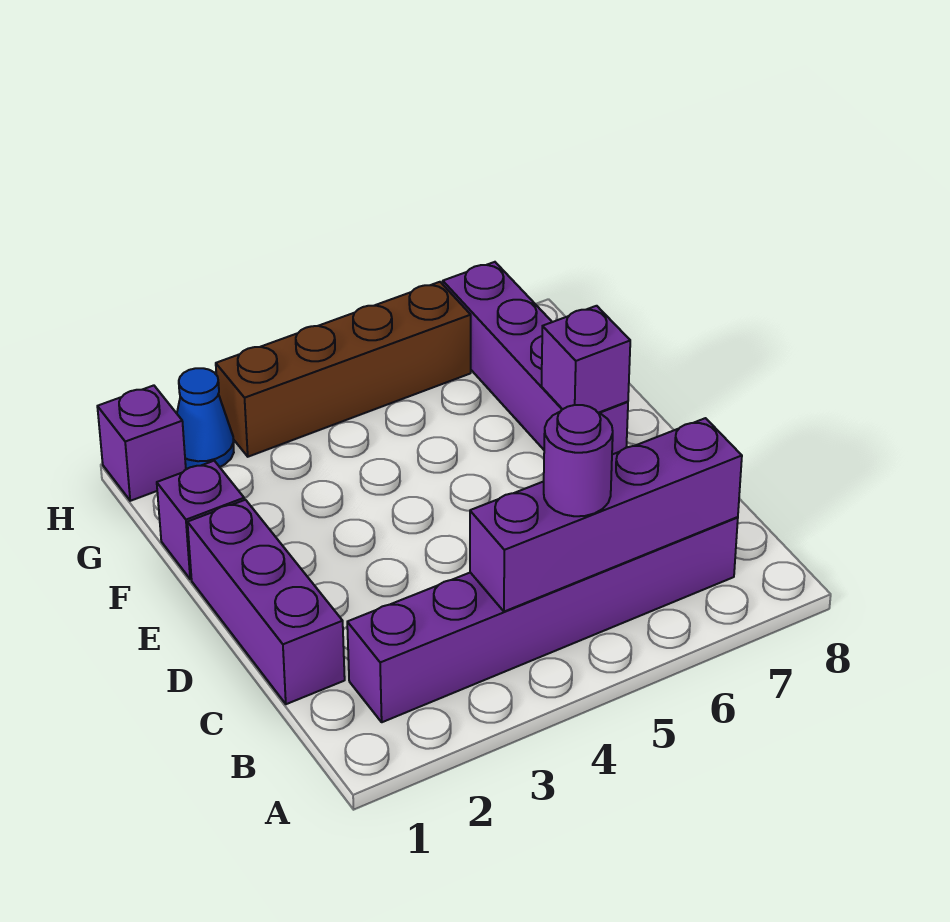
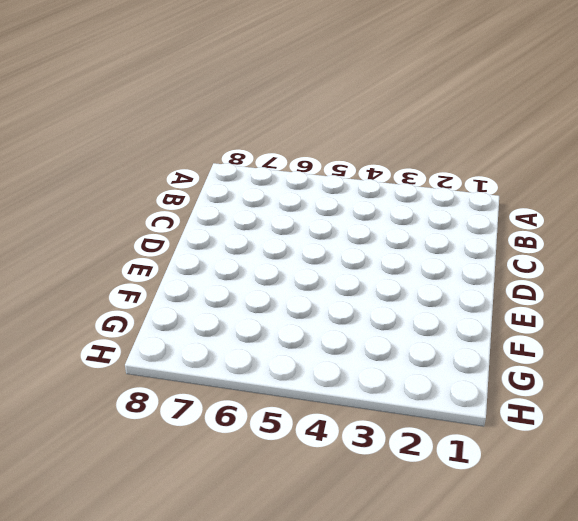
none -> purple brick B2:B7 level 1
none -> purple brick C1:E1 level 1

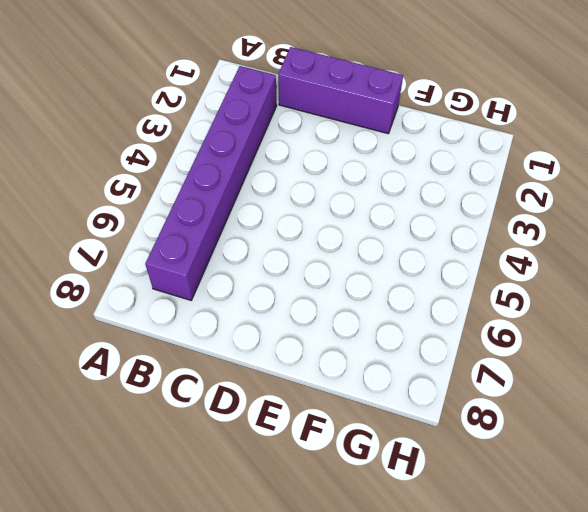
none -> purple brick E7:H7 level 1
none -> purple brick F1 level 1

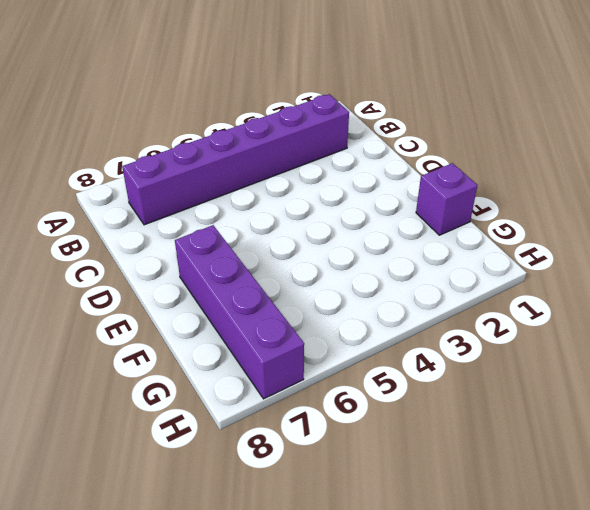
none -> purple brick C1:E1 level 1
none -> purple brick H1 level 1

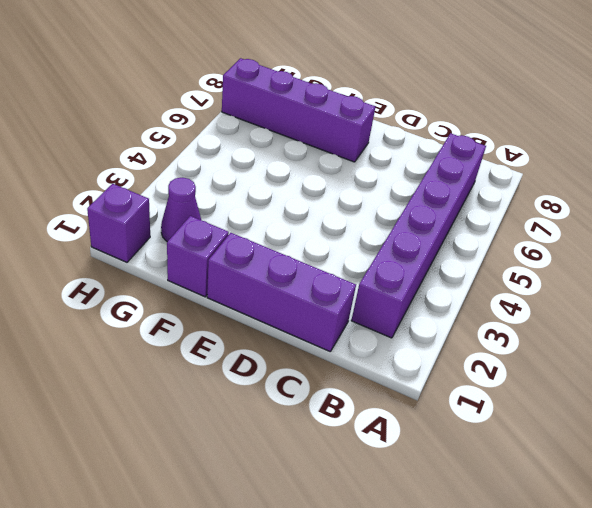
purple cone G2 level 1 -> none
none -> blue cone H2 level 1
none -> brown brick H3:H6 level 1

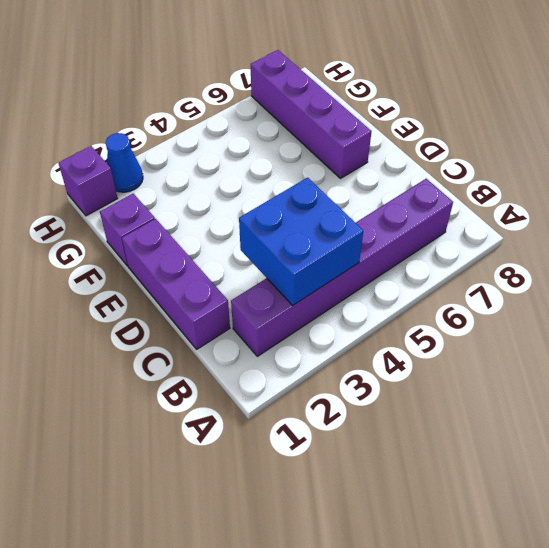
blue brick B3:C4 level 2 -> purple brick B4:B7 level 2
none -> brown brick H3:H6 level 1
none -> purple brick E7 level 2

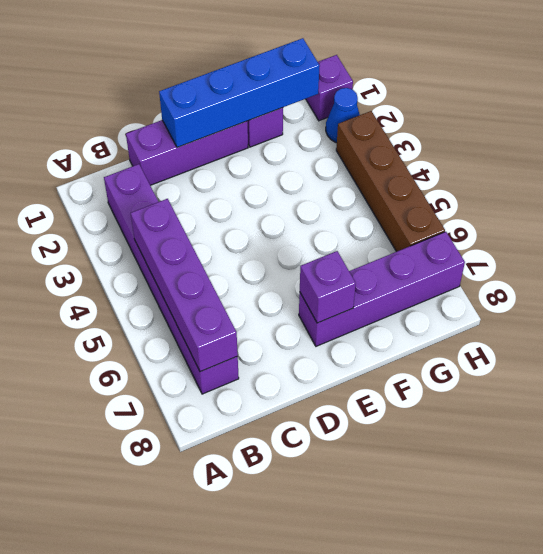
blue brick D1:G1 level 2 -> none
none -> purple round brick B5 level 3

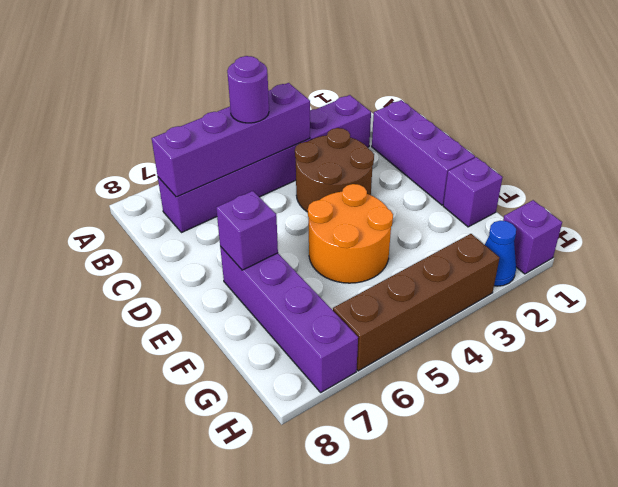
brown round brick C3:D4 level 1 -> none
orange round brick E4:F5 level 1 -> none

